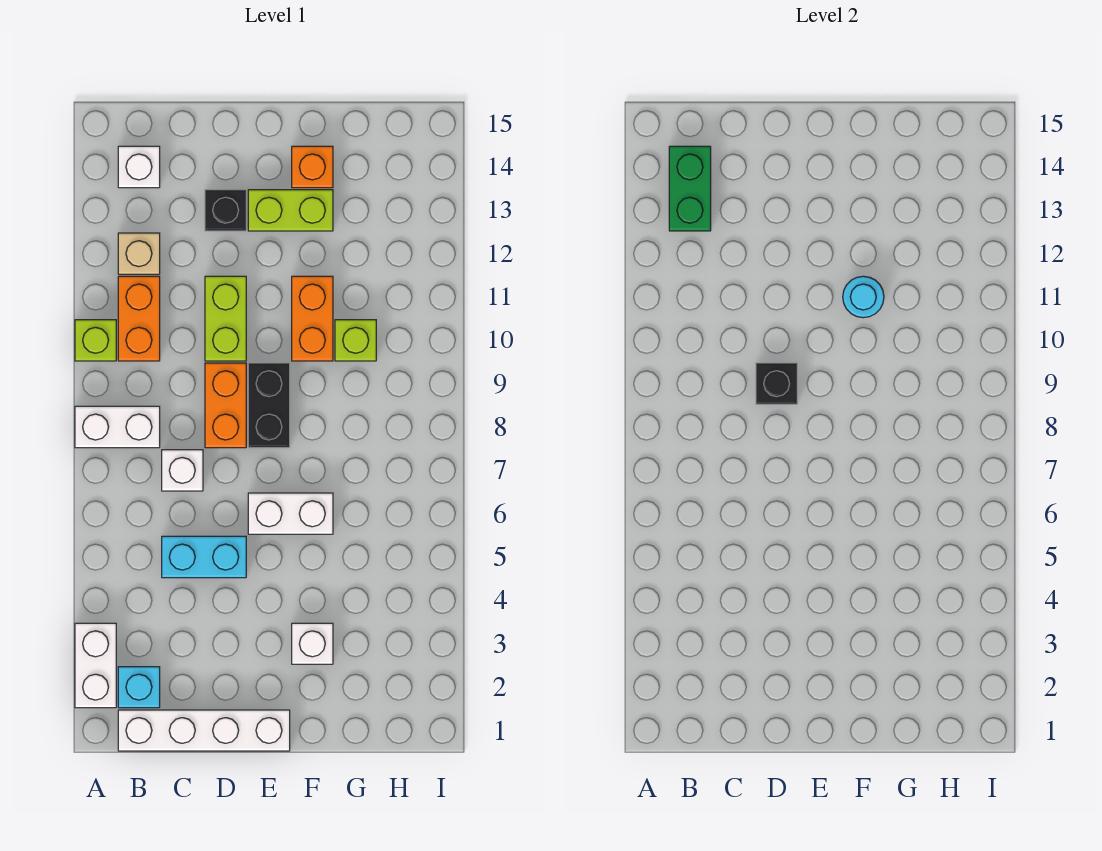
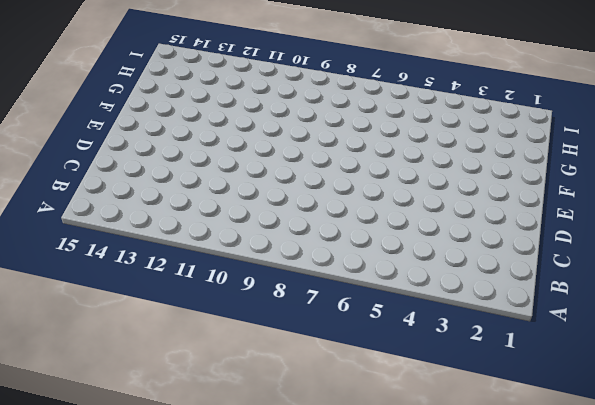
none -> white brick A2:A3 level 1
none -> white brick A8:B8 level 1
none -> lime brick A10 level 1

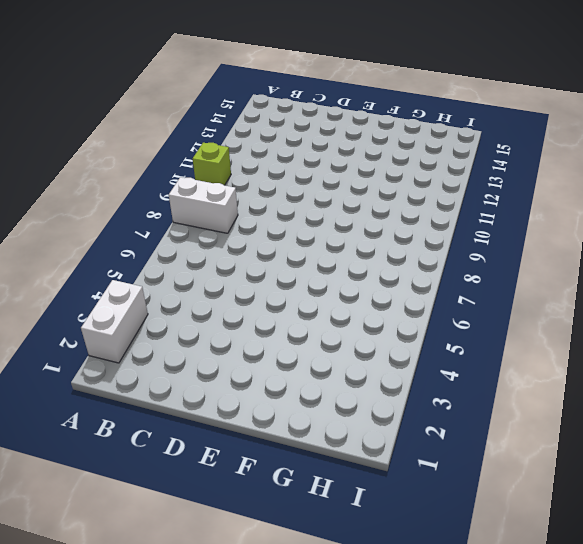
none -> white brick B1:E1 level 1
none -> cyan brick B2 level 1
none -> orange brick B10:B11 level 1

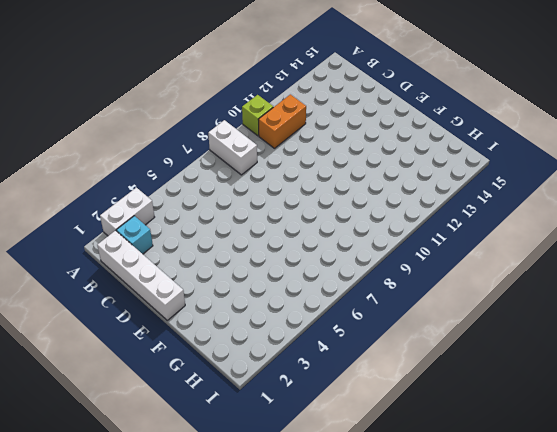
none -> tan brick B12 level 1
none -> white brick B14 level 1
none -> cyan brick C5:D5 level 1

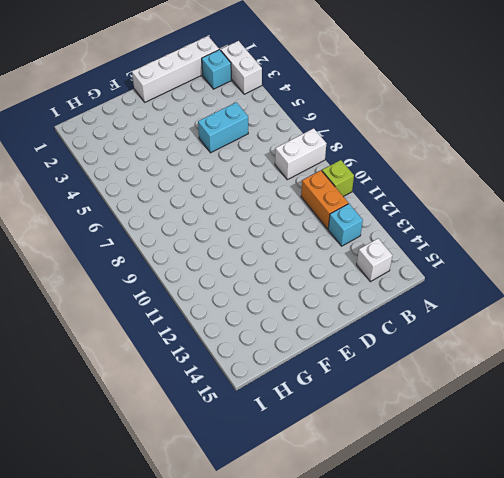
cyan brick B12 level 1 -> tan brick B12 level 1
none -> white brick C7 level 1
none -> orange brick D8:D9 level 1
none -> lime brick D10:D11 level 1

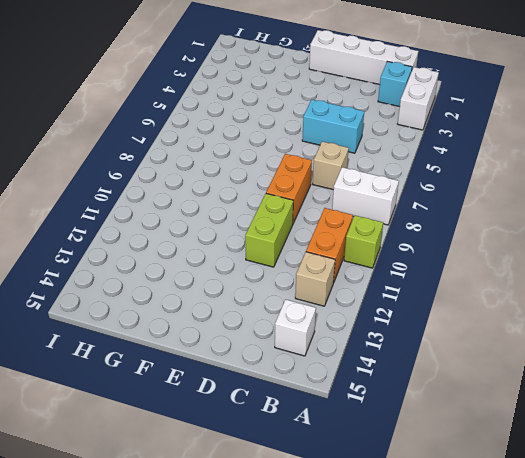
tan brick C7 level 1 -> white brick C7 level 1
none -> black brick D13 level 1
none -> white brick E6:F6 level 1
none -> black brick E8:E9 level 1

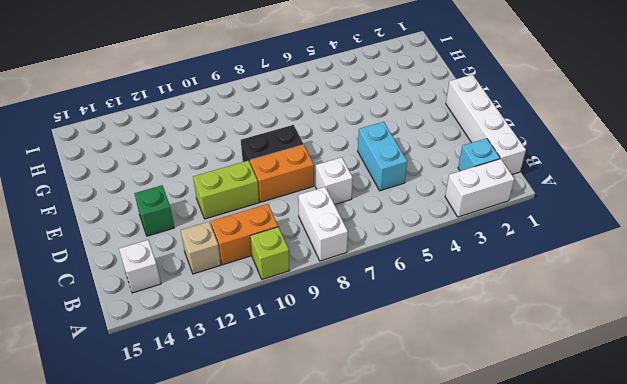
green brick D13 level 1 -> black brick D13 level 1
none -> white brick E6:F6 level 1
none -> lime brick E13:F13 level 1
none -> white brick F3 level 1

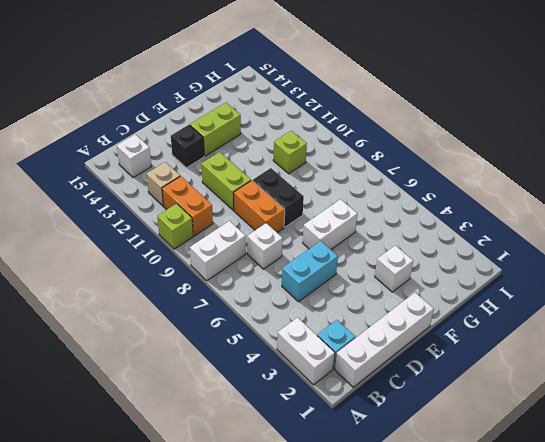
none -> orange brick F10:F11 level 1
none -> orange brick F14 level 1
none -> green brick B13:B14 level 2

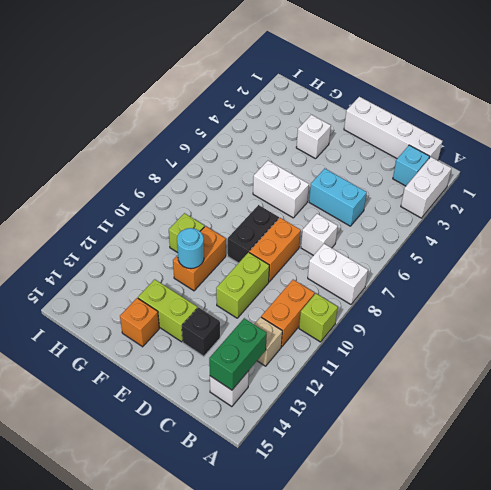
none -> black brick D9 level 2

